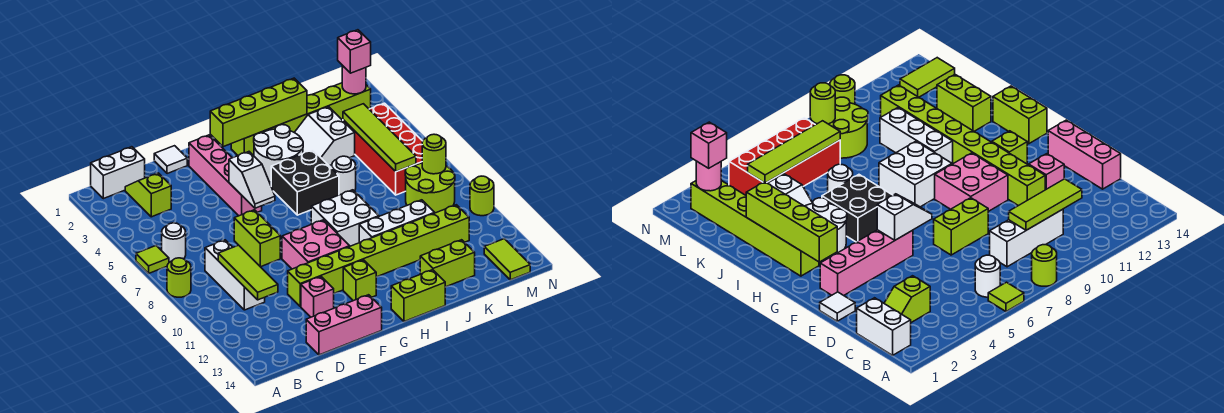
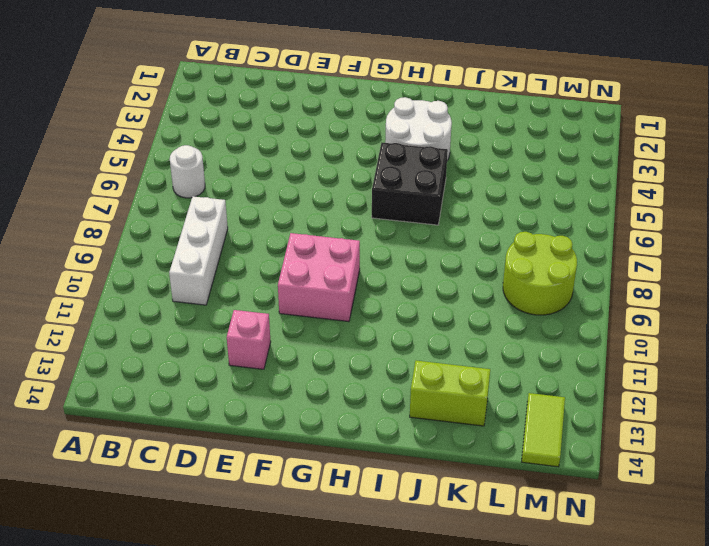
none -> lime tile A6 level 1
none -> lime round brick A8 level 1
none -> white brick B1:C1 level 1
none -> lime slope C2:C3 level 1 top 3

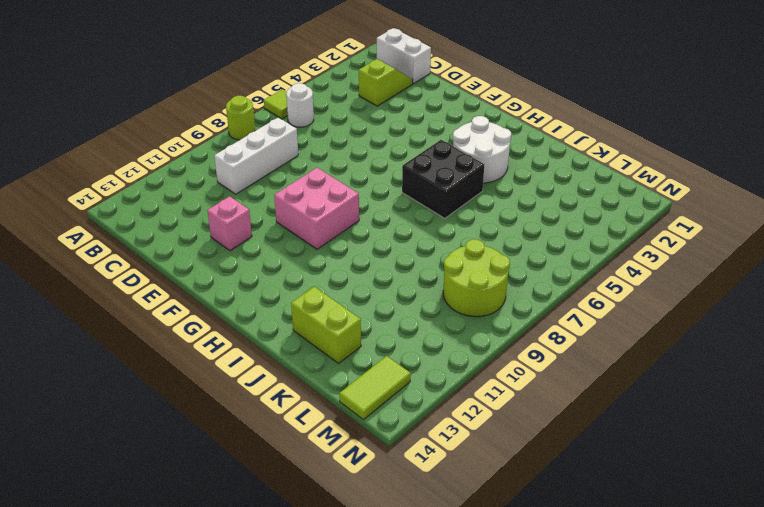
none -> pink brick D14:F14 level 1
none -> white tile E1 level 1
none -> lime brick E7:E8 level 1
none -> lime brick E11:L11 level 1

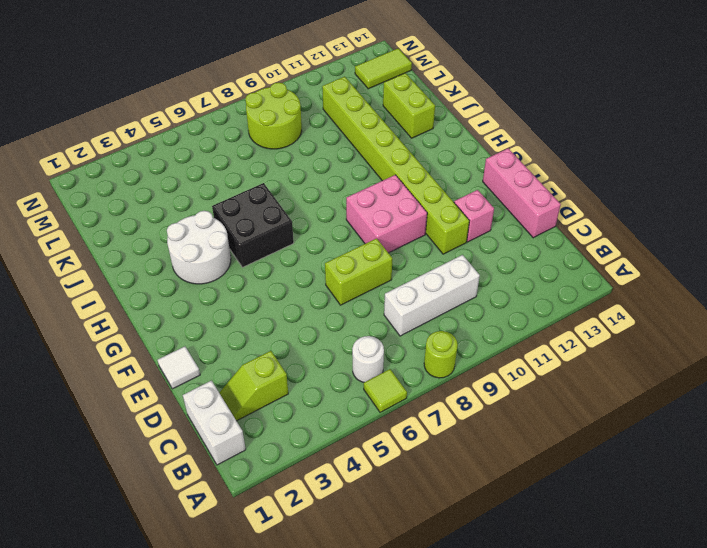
none -> pink brick F2:F5 level 1
none -> lime brick G12 level 1
none -> lime brick H2:M2 level 1
none -> white brick H8:I9 level 1

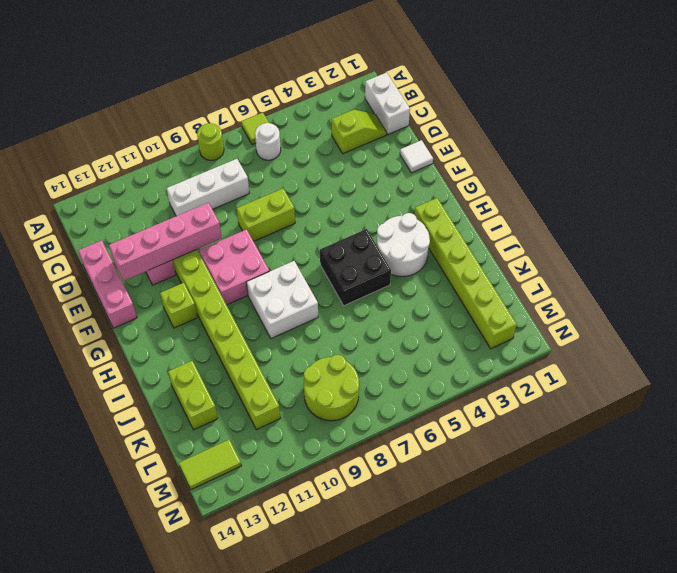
pink brick E10:E13 level 2 -> pink brick F2:F5 level 1
none -> lime brick H14:I14 level 1
none -> white brick I10:K10 level 1
none -> white slope J3:K4 level 1 top K
none -> white round brick J6 level 1

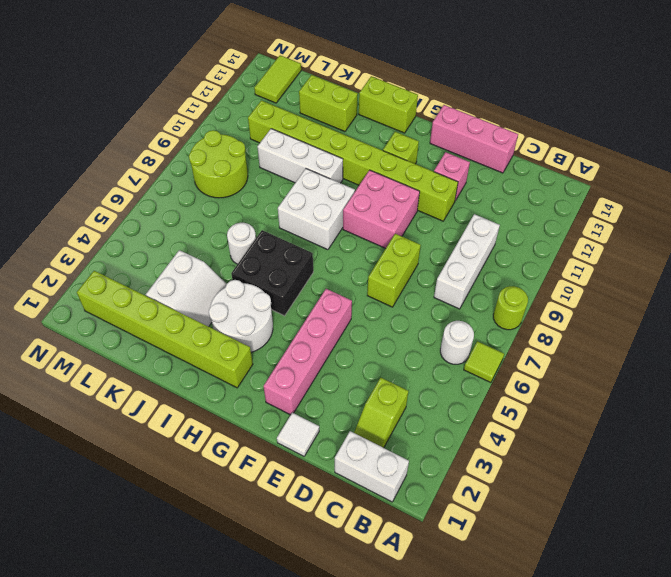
none -> red brick L4:M7 level 1
none -> lime round brick N10 level 1
none -> lime tile C9:C11 level 2
none -> white slope F5:F6 level 2 top 5

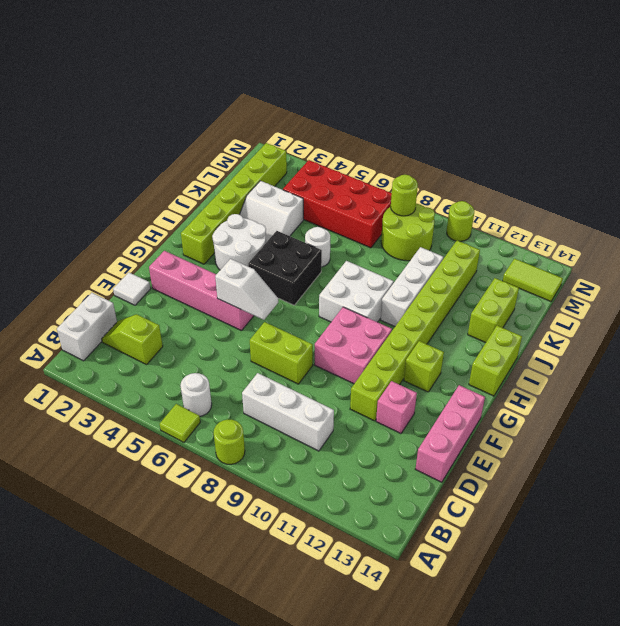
none -> lime tile C9:C11 level 2
none -> lime brick G2:J2 level 2
none -> lime tile L4:L7 level 2
none -> pink round brick M2 level 2

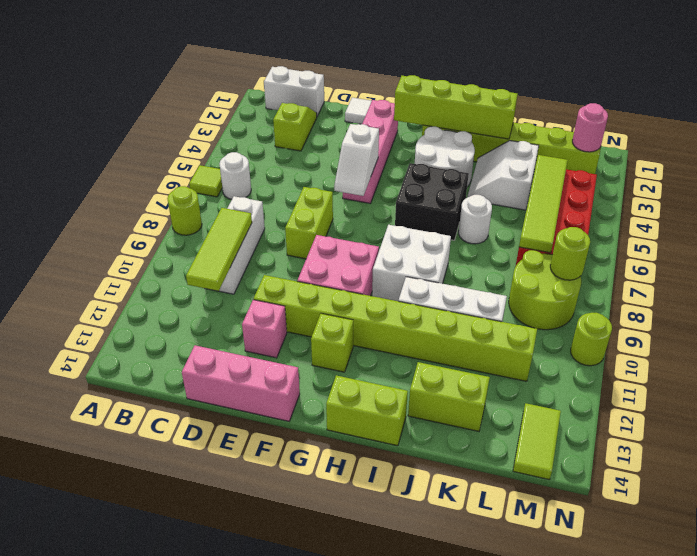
none -> pink brick M2 level 3

